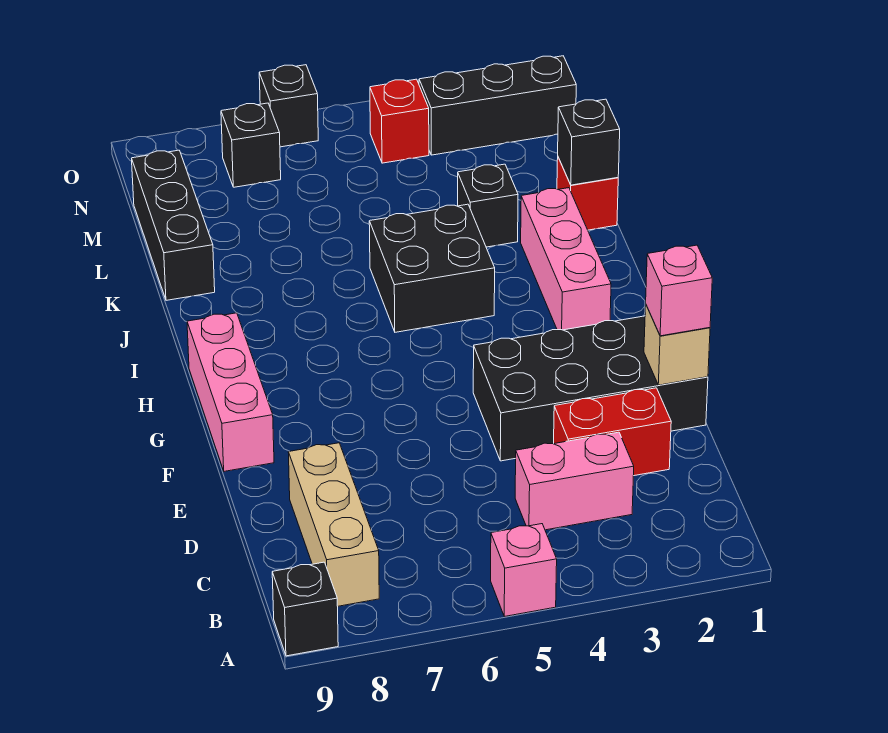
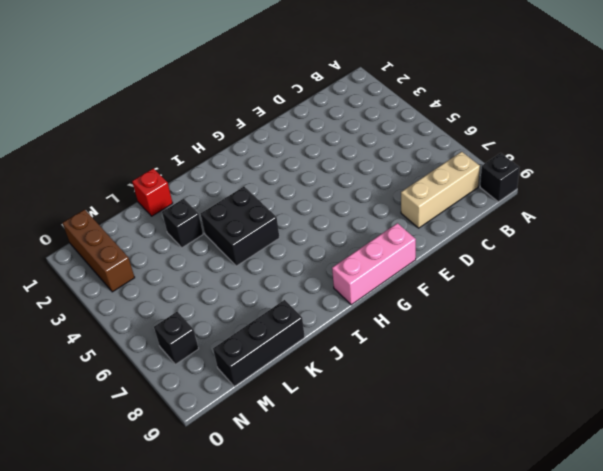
brown brick N1:N3 level 1 -> black brick N1:N3 level 1
none -> pink brick A5 level 1
none -> pink brick C3:C4 level 1
none -> red brick D2:D3 level 1

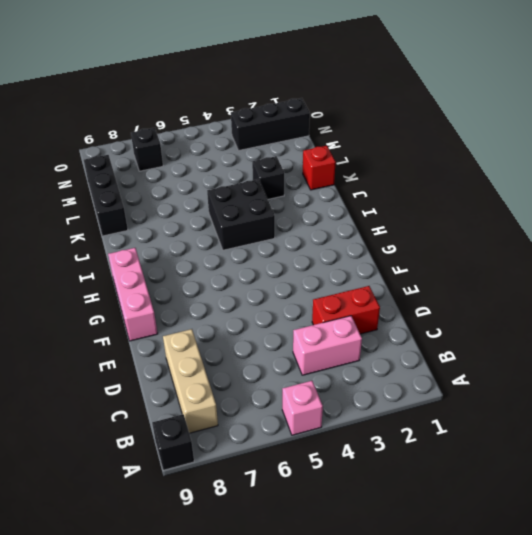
none -> black brick E1:F4 level 1
none -> pink brick H2:J2 level 1
none -> red brick N4 level 1

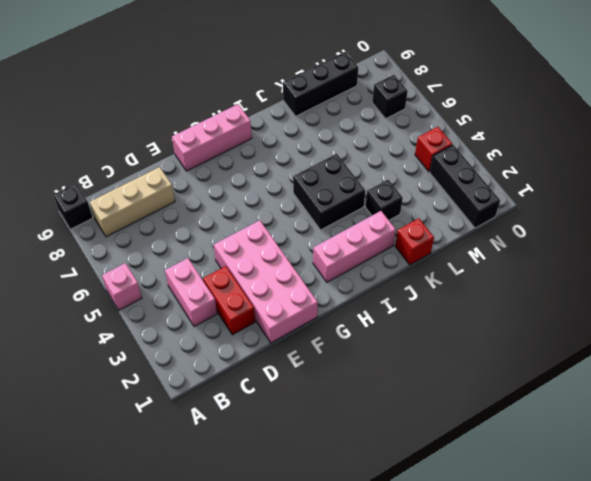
pink brick E1:F4 level 1 -> black brick E1:F4 level 1
none -> black brick O6 level 1
none -> tan brick E1 level 2
none -> black brick K1 level 2

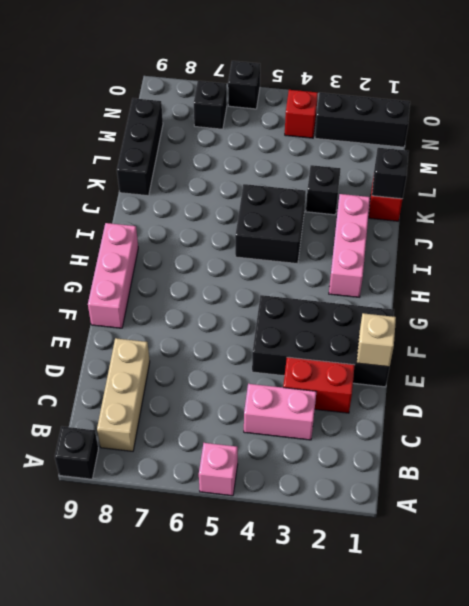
none -> pink brick E1 level 3

